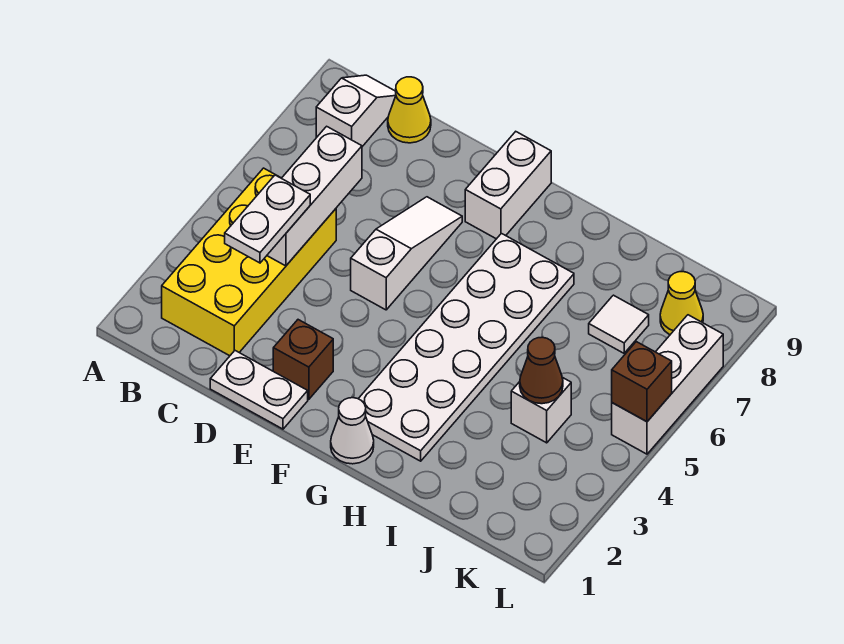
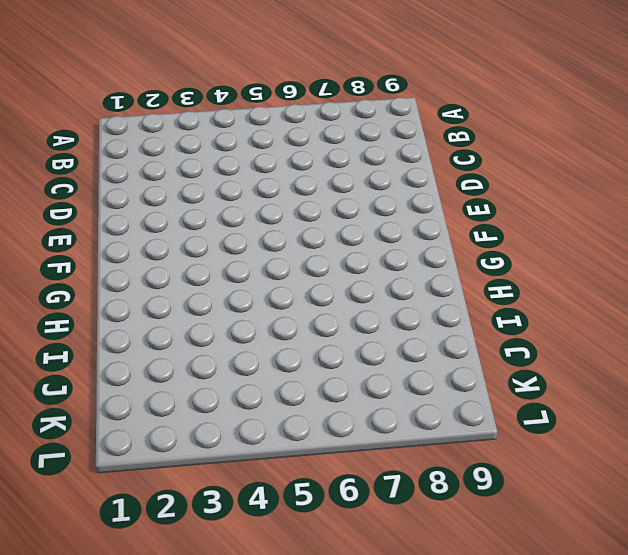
none -> yellow brick B2:C5 level 1
none -> white slope B8:B9 level 1 top 8
none -> yellow cone C9 level 1

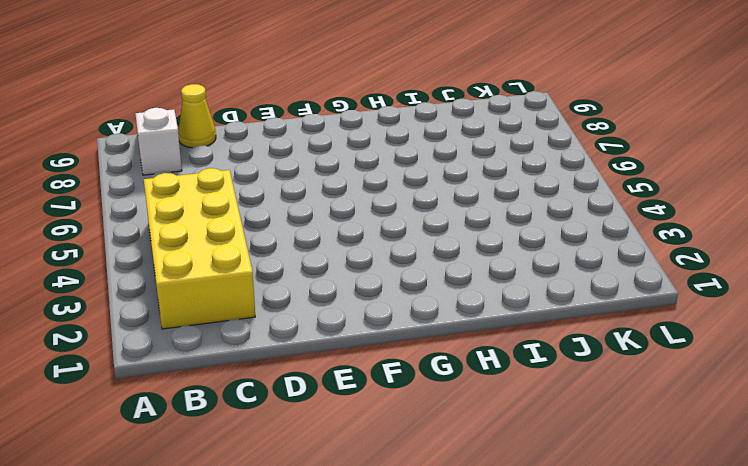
none -> white plate D1:E1 level 1
none -> brown brick E2 level 1
none -> white slope E5:E7 level 1 top 5

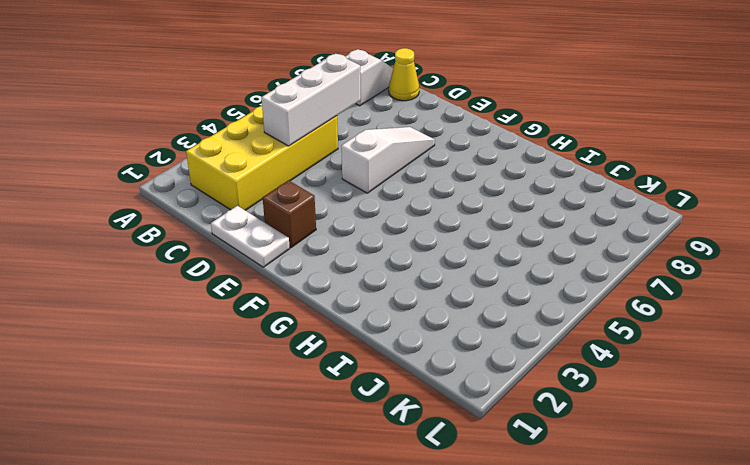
none -> white brick F8:F9 level 1
none -> white cone G1 level 1
none -> white plate G2:H7 level 1

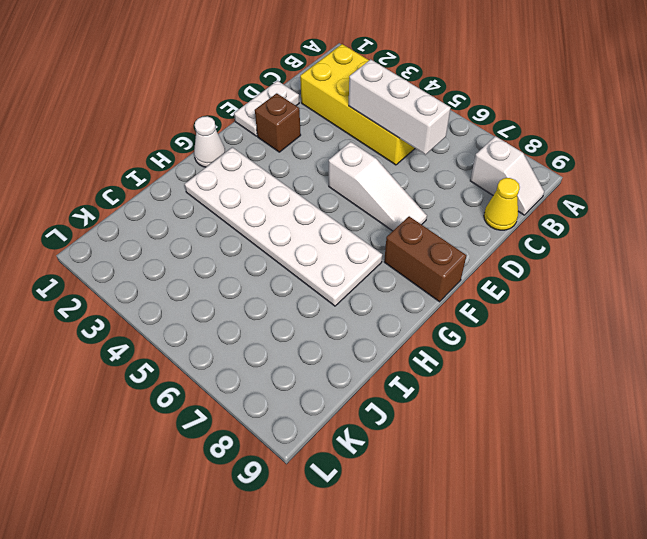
brown brick F8:F9 level 1 -> white brick F8:F9 level 1
none -> white brick J4 level 1
none -> white tile J7 level 1
none -> yellow cone K8 level 1

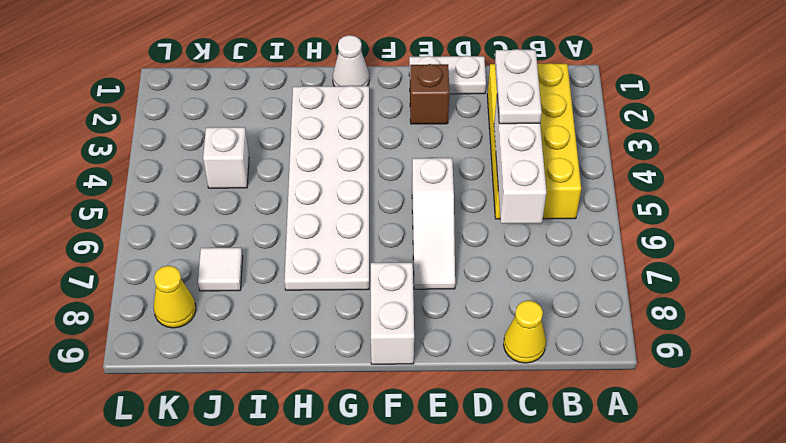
none -> white slope B8:B9 level 1 top 8
none -> white brick L5:L7 level 1
none -> brown cone J4 level 2

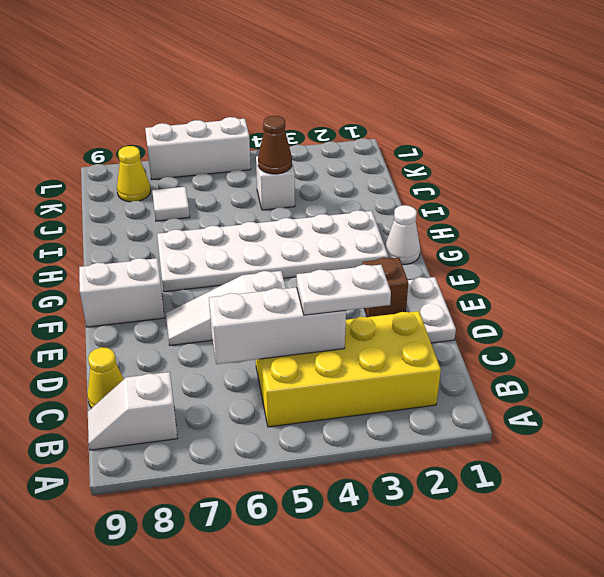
none -> brown brick L5 level 2

